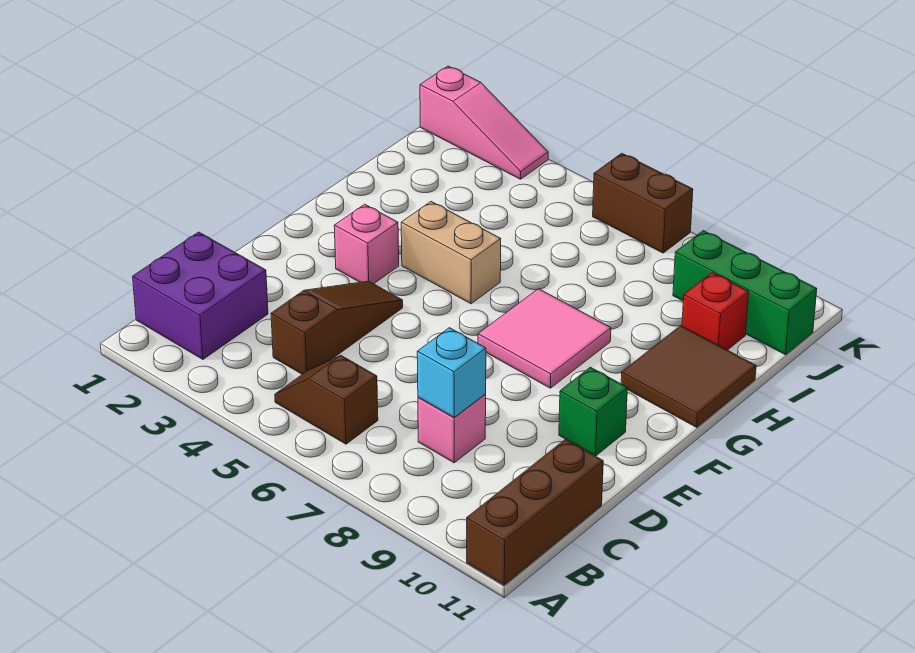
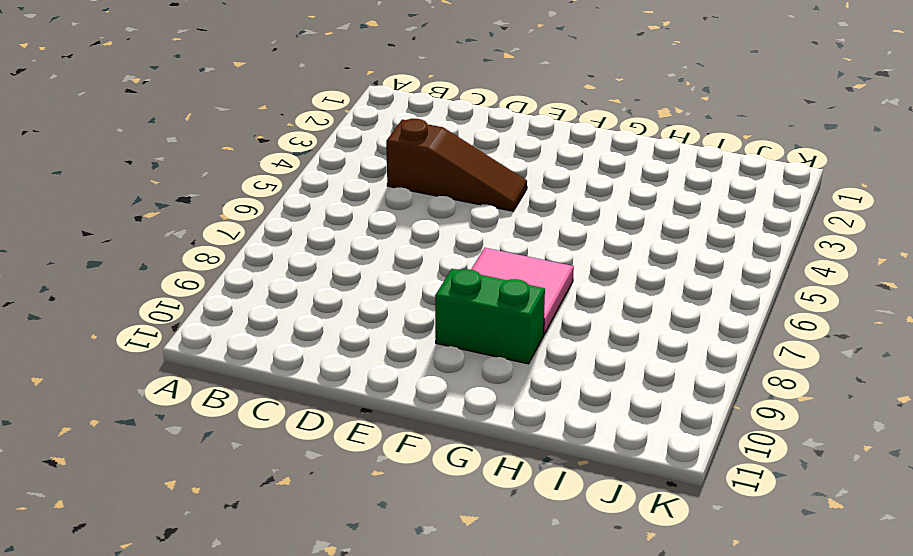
green brick F9:G9 level 1 -> none
none -> brown brick A11:C11 level 1
none -> purple brick B1:C2 level 1
none -> brown slope B5:B6 level 1 top 6

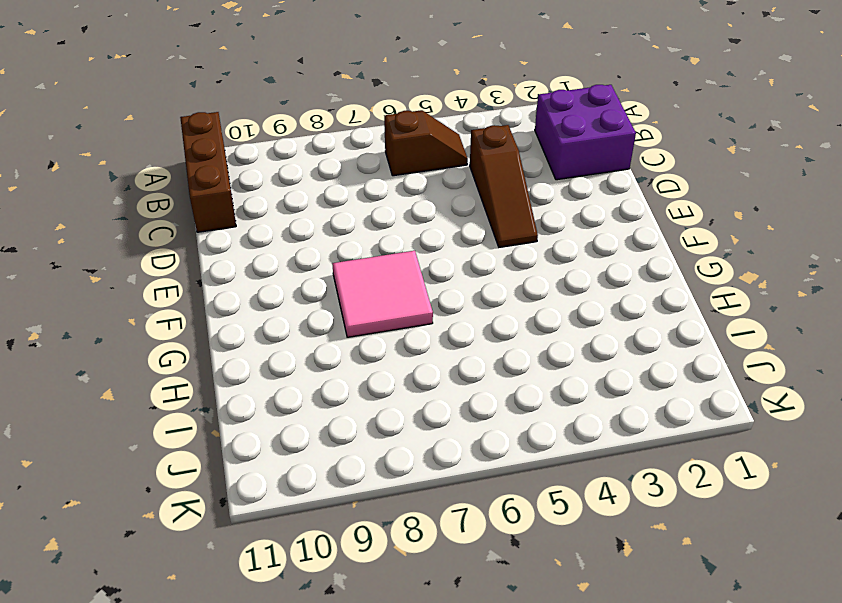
none -> pink brick C8 level 1
none -> green brick E10 level 1
none -> pink brick F3 level 1

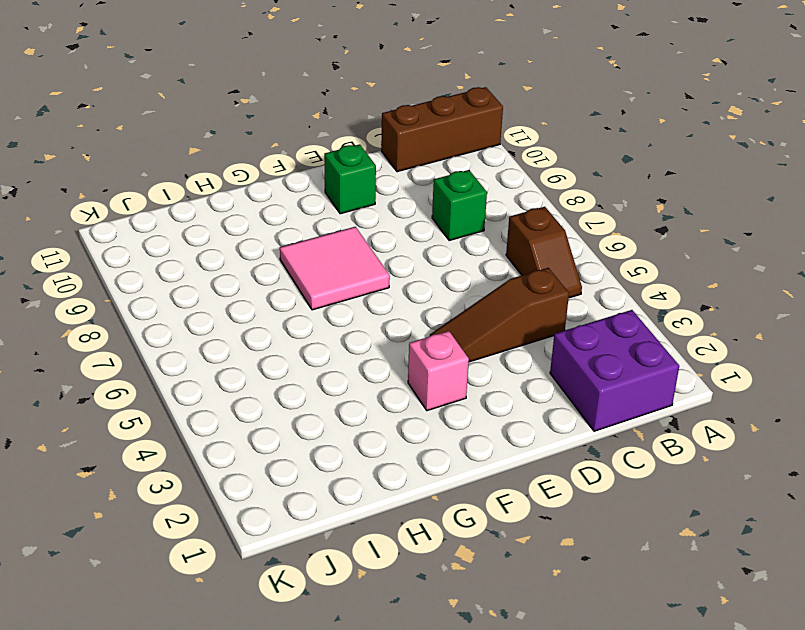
green brick C8 level 1 -> pink brick C8 level 1
none -> tan brick G4:G5 level 1
none -> brown tile G10:H11 level 1
none -> red brick I10 level 1

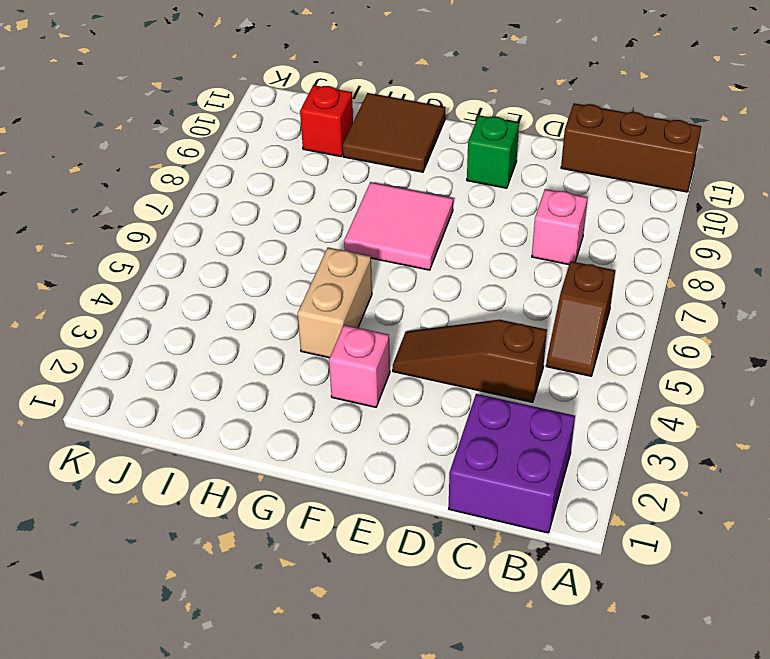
none -> green brick J9:J11 level 1
none -> pink slope K1:K3 level 1 top 1
none -> brown brick K6:K7 level 1

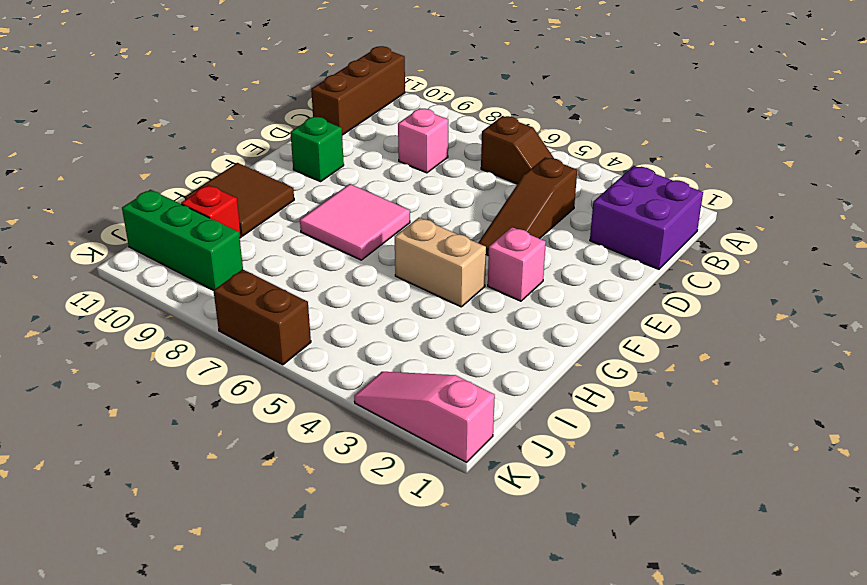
none -> cyan brick C8 level 2

